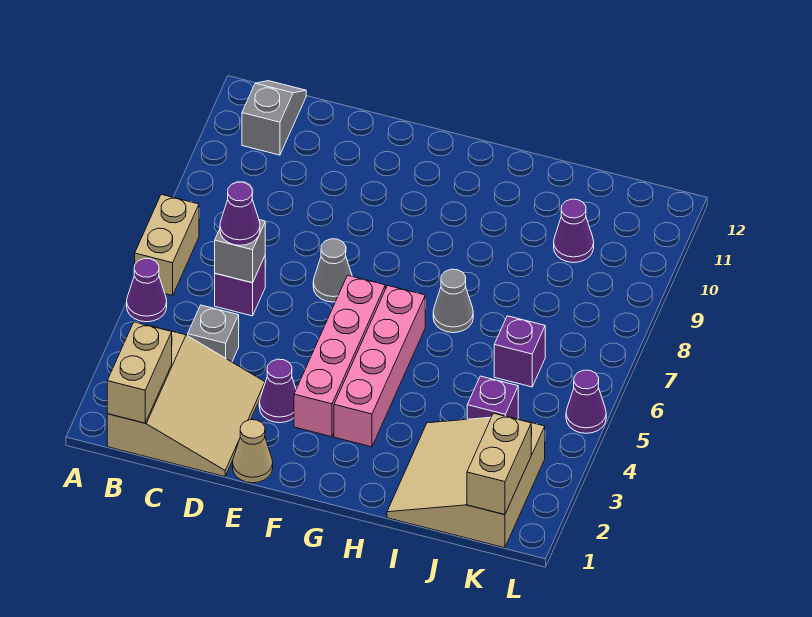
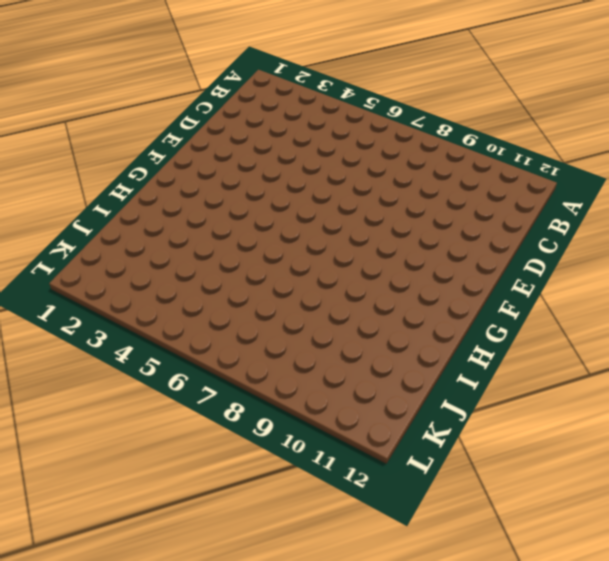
none -> purple cone A5 level 1
none -> tan brick A6:A7 level 1
none -> tan slope B1:D3 level 1 top B

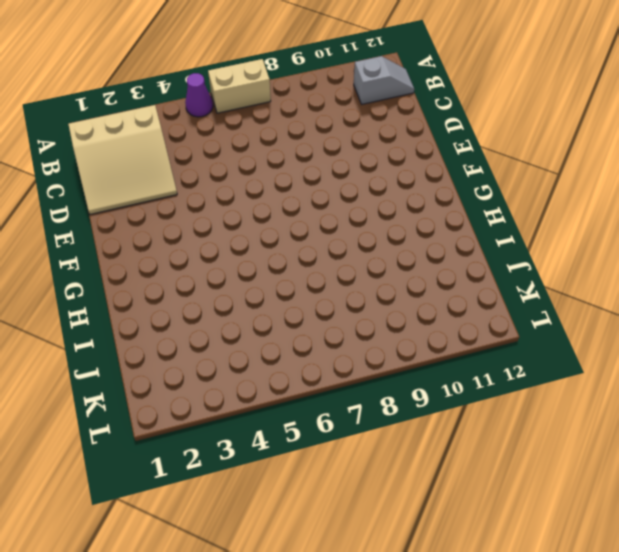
none -> grey brick C4 level 1
none -> purple brick C6 level 1
none -> tan cone E1 level 1

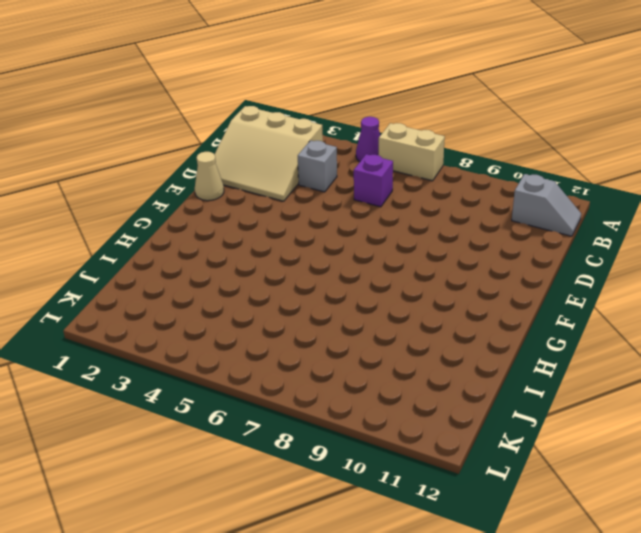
none -> purple cone E3 level 1
none -> grey cone E7 level 1
none -> pink brick F3:F6 level 1

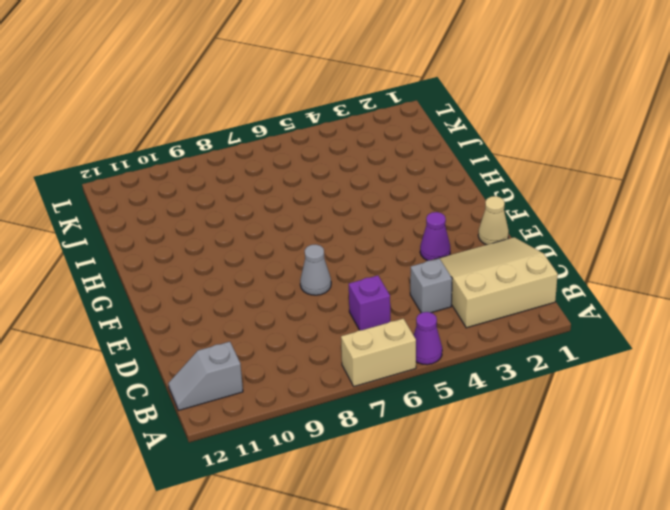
none -> pink brick F3:F6 level 1
none -> pink brick G3:G6 level 1
none -> grey cone H7 level 1

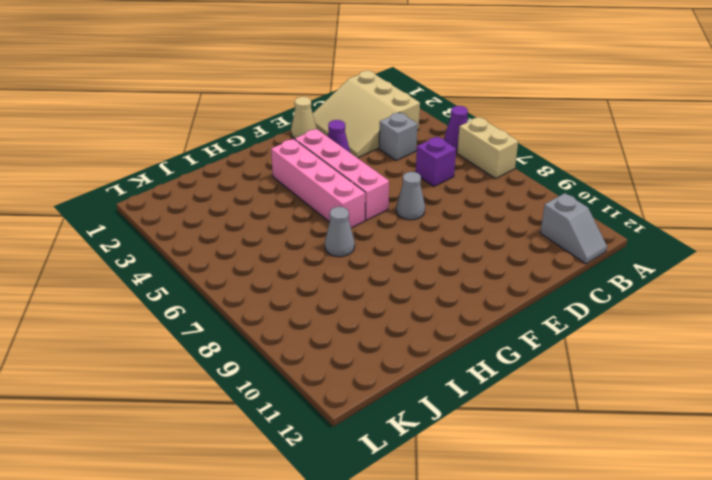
none -> tan slope I1:K3 level 1 top K
none -> purple brick J4 level 1
none -> purple brick J6 level 1

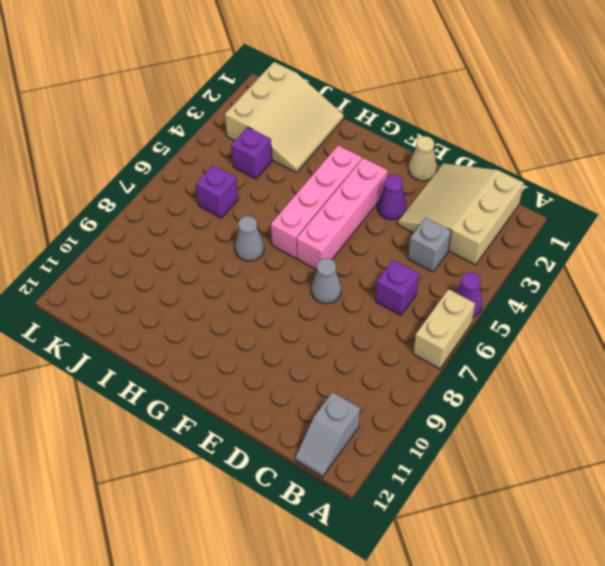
none -> purple cone J10 level 1
none -> purple cone L5 level 1
none -> tan brick B1:B2 level 2

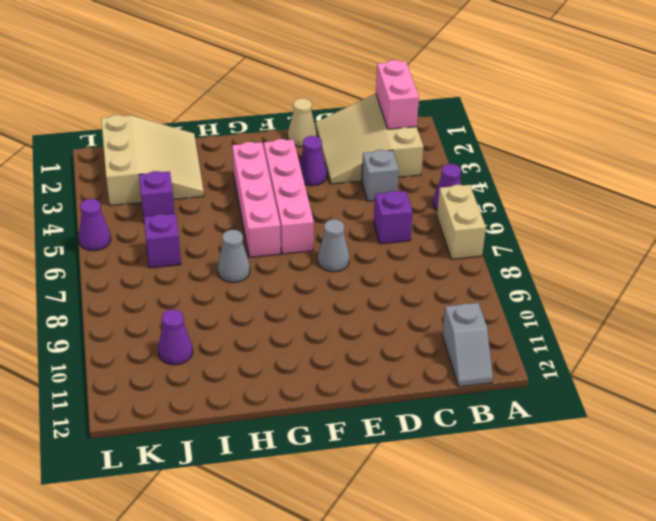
pink brick B1:B2 level 2 -> tan brick B1:B2 level 2
none -> grey brick C6 level 2
none -> tan brick K1:K2 level 2
none -> purple cone C6 level 3

